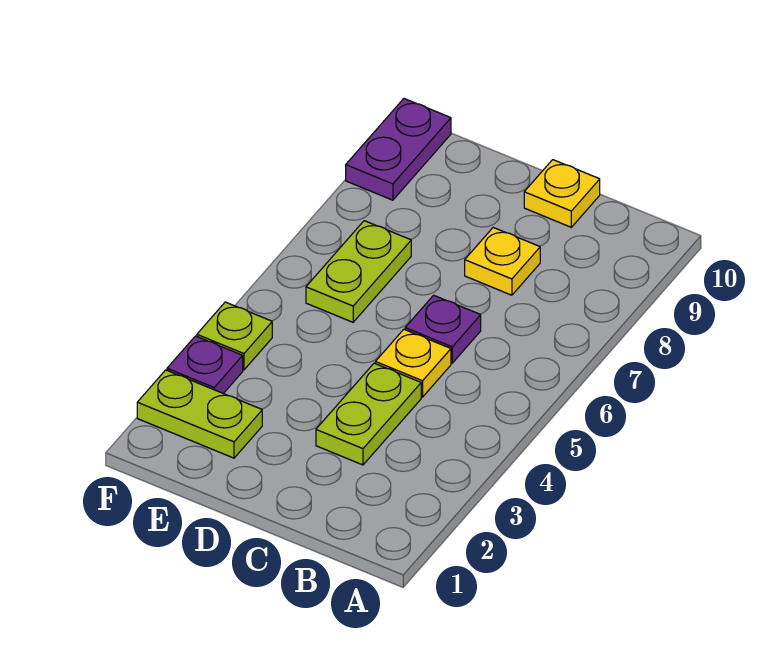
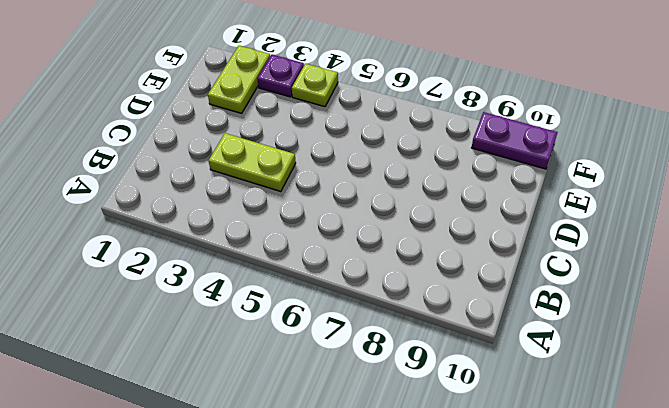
none -> yellow plate C5 level 1
none -> purple plate C6 level 1

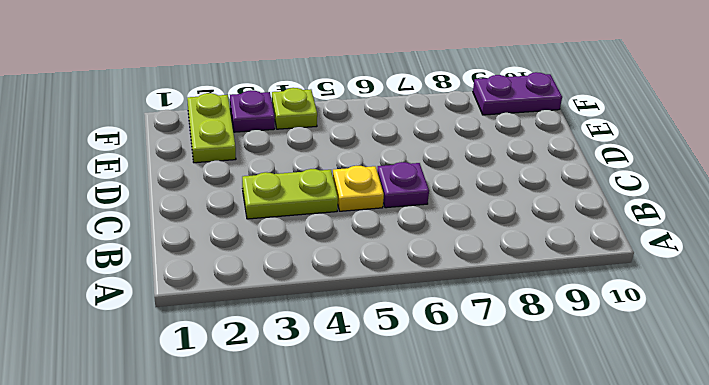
none -> yellow plate C8 level 1
none -> yellow plate C10 level 1

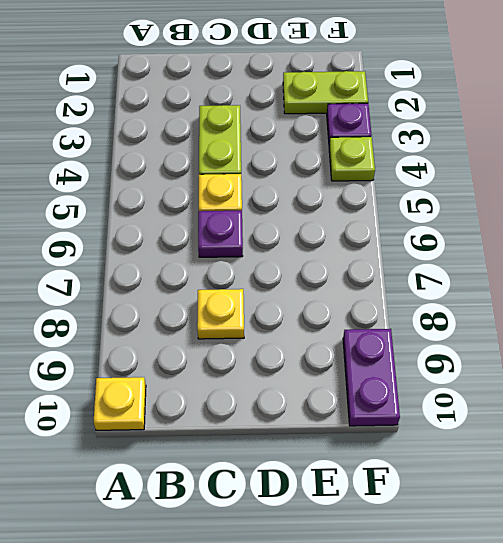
yellow plate A10 level 1 -> yellow plate C10 level 1
none -> lime plate E6:E7 level 1

